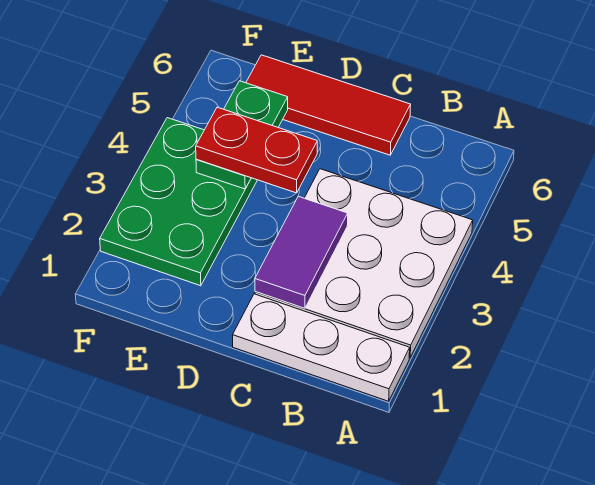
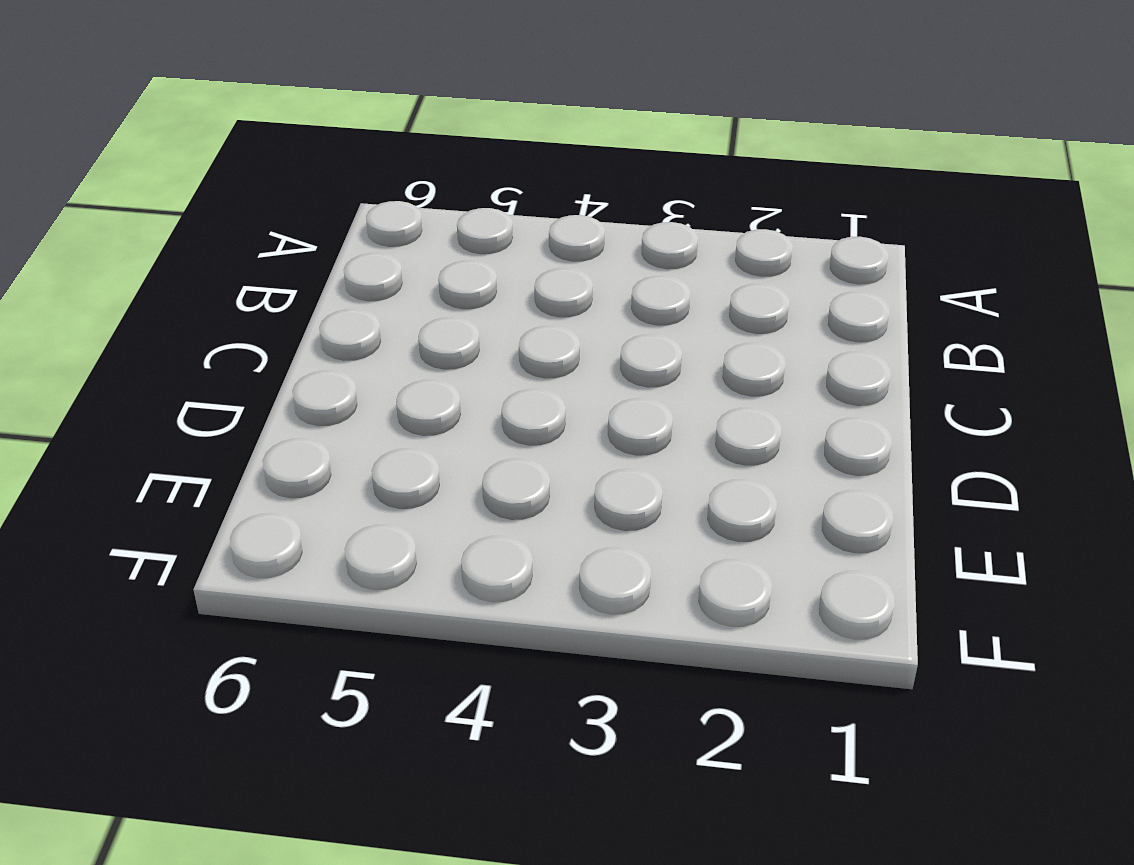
none -> white plate A1:C1 level 1
none -> white plate A2:C4 level 1

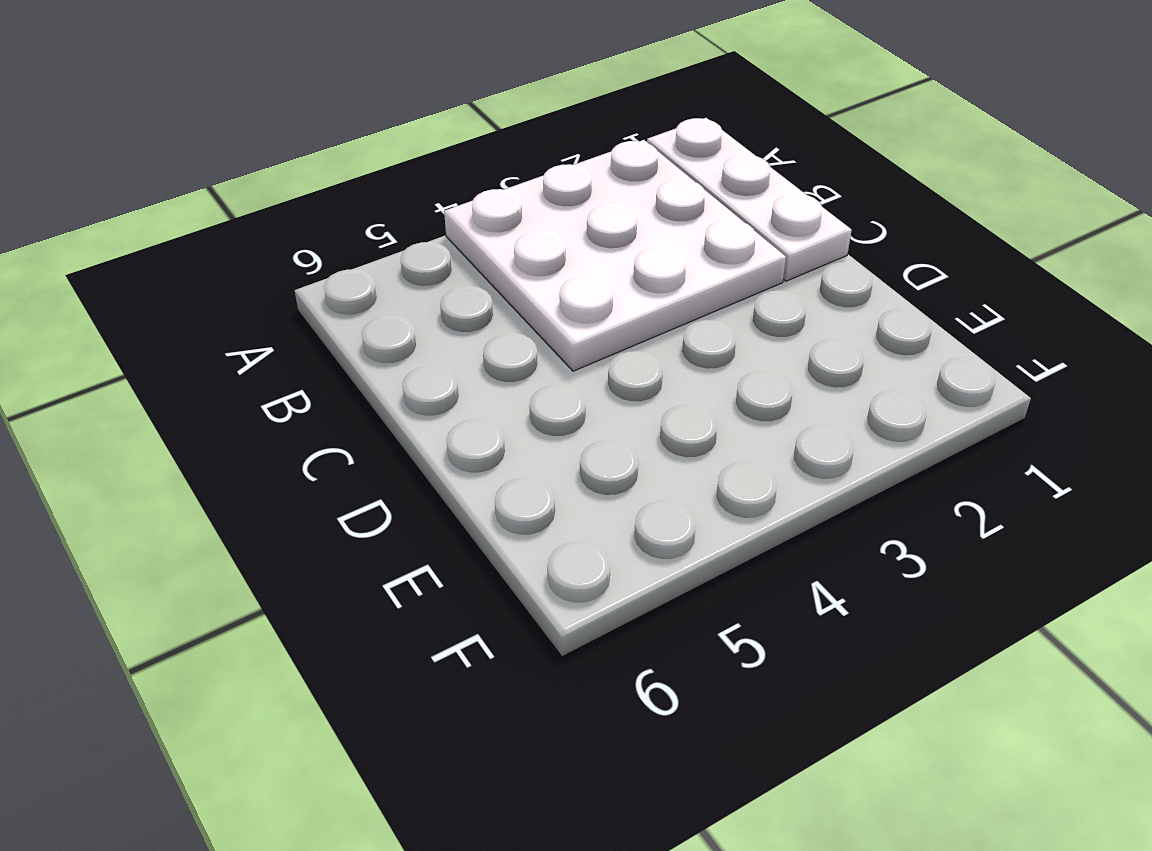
none -> red tile C6:E6 level 1
none -> green plate E2:F4 level 1

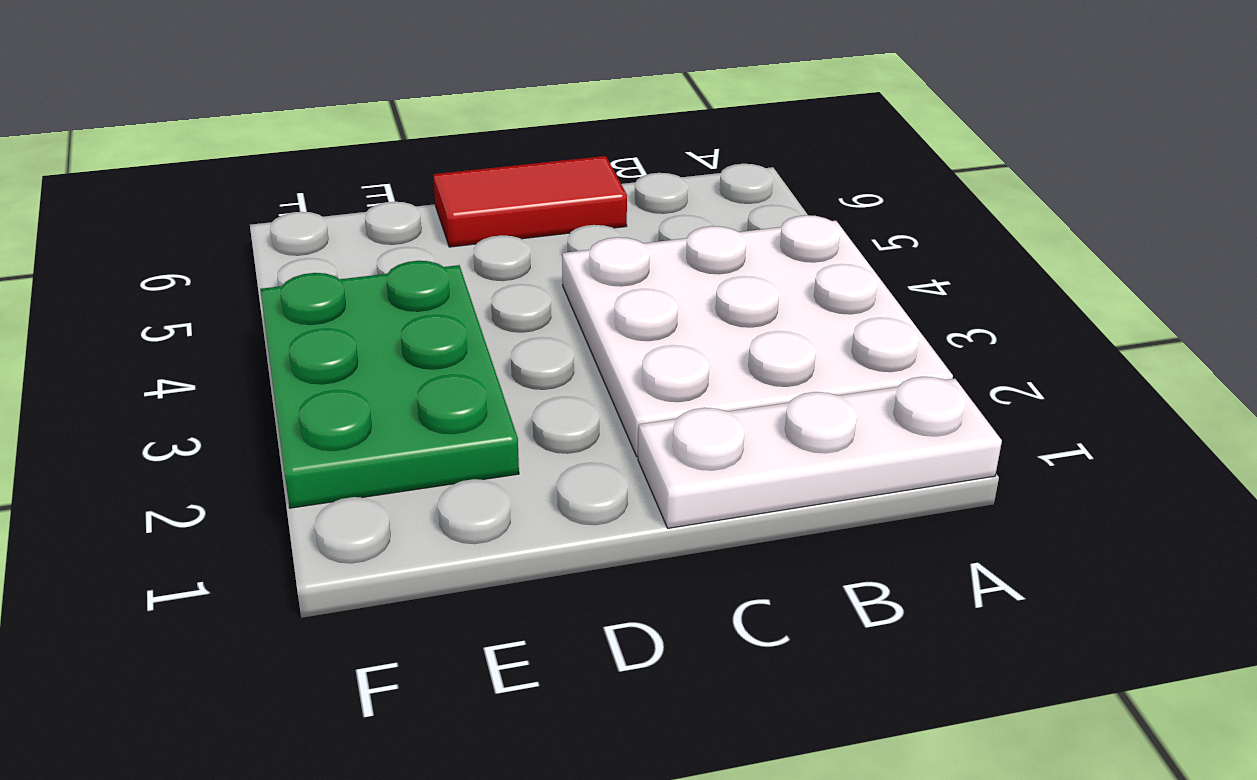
red tile C6:D6 level 1 -> red tile C6:E6 level 1
none -> purple tile C2:C3 level 2
none -> green plate E4:E5 level 2

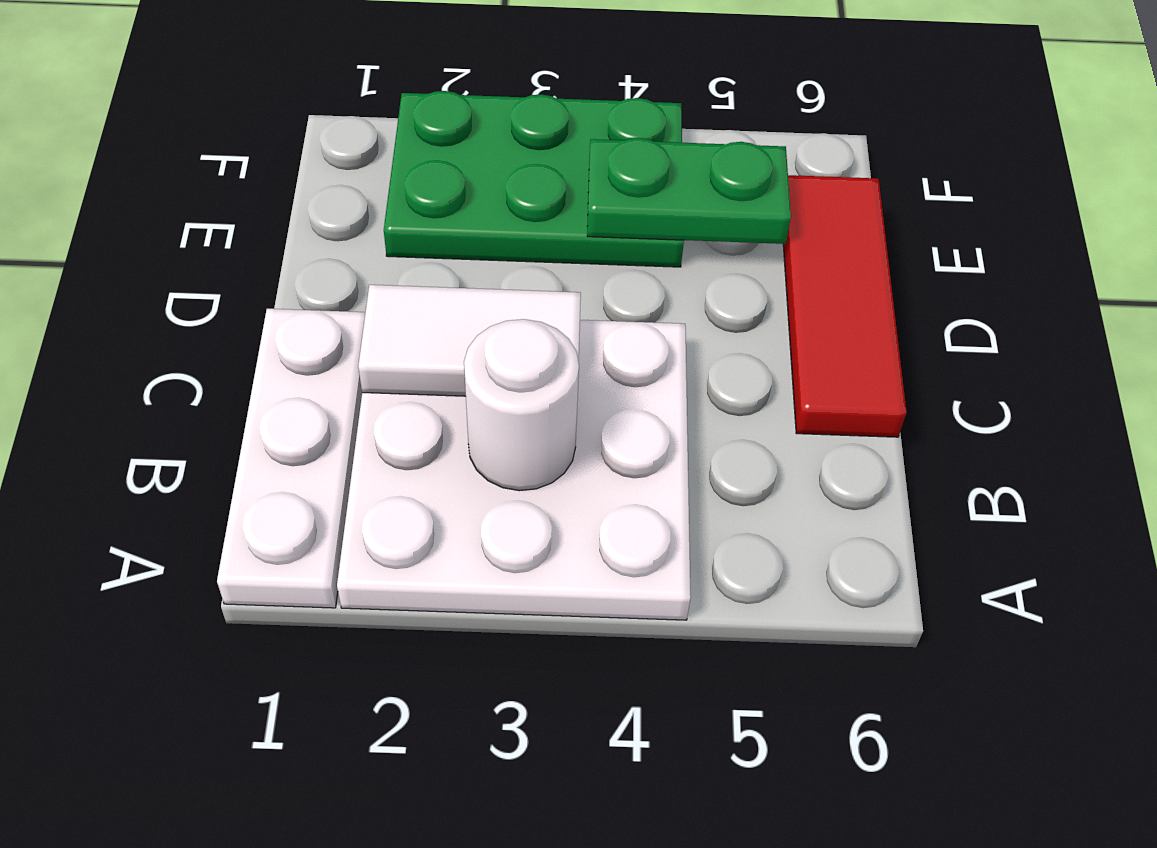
white round brick B3 level 2 -> none
white tile C2:C3 level 2 -> purple tile C2:C3 level 2
none -> red plate D4:E4 level 3

